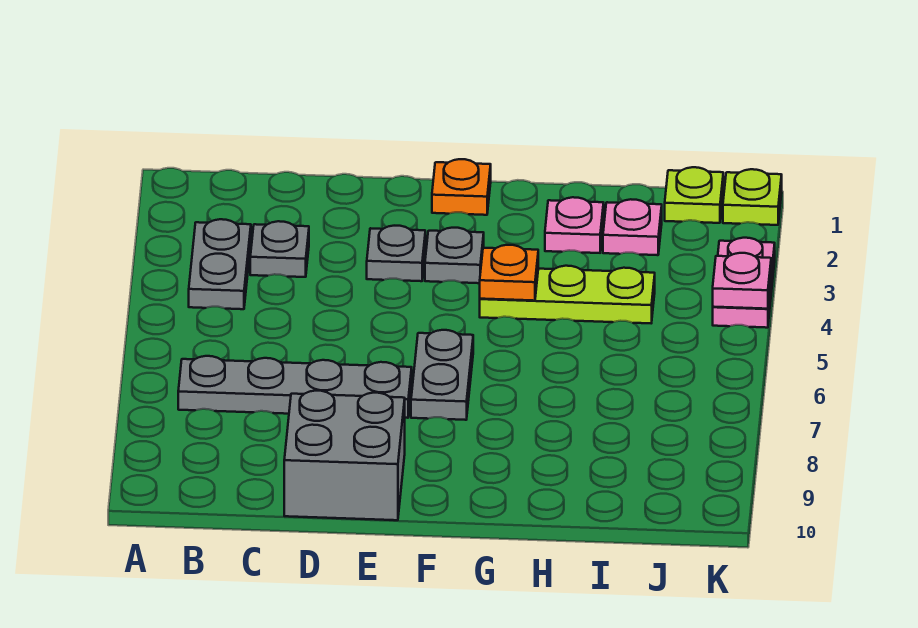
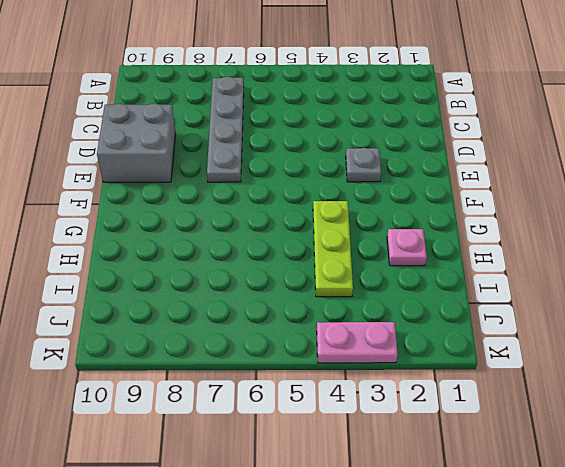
none -> grey plate B3:B4 level 1
none -> grey plate C3 level 1
none -> orange plate F1 level 1

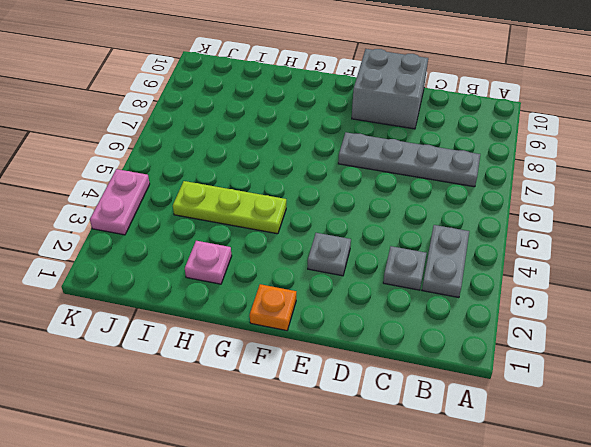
none -> grey plate F3 level 1
none -> grey plate F6:F7 level 1
none -> pink plate I2 level 1

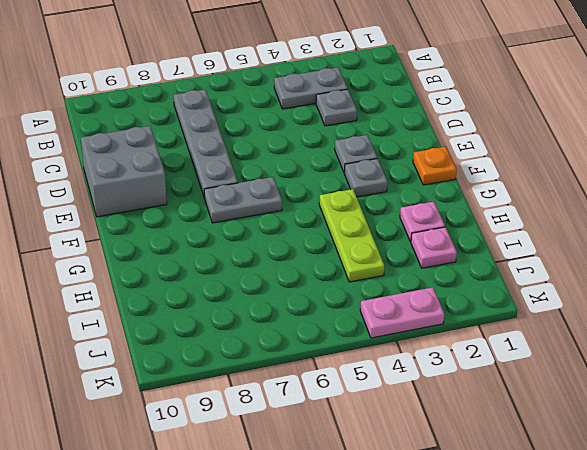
none -> lime plate J1 level 1
none -> lime plate K1 level 1
none -> orange plate G4 level 2

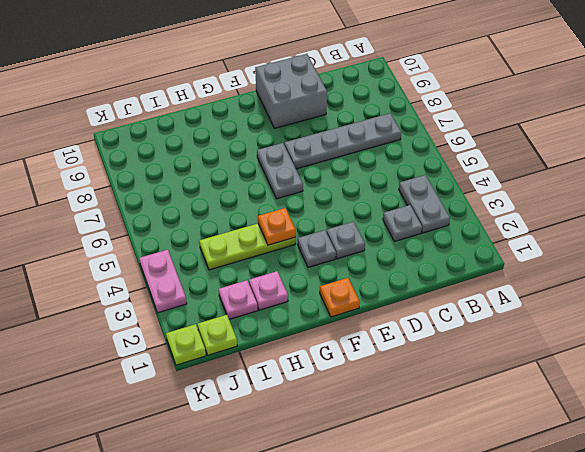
none -> pink plate K4 level 2

